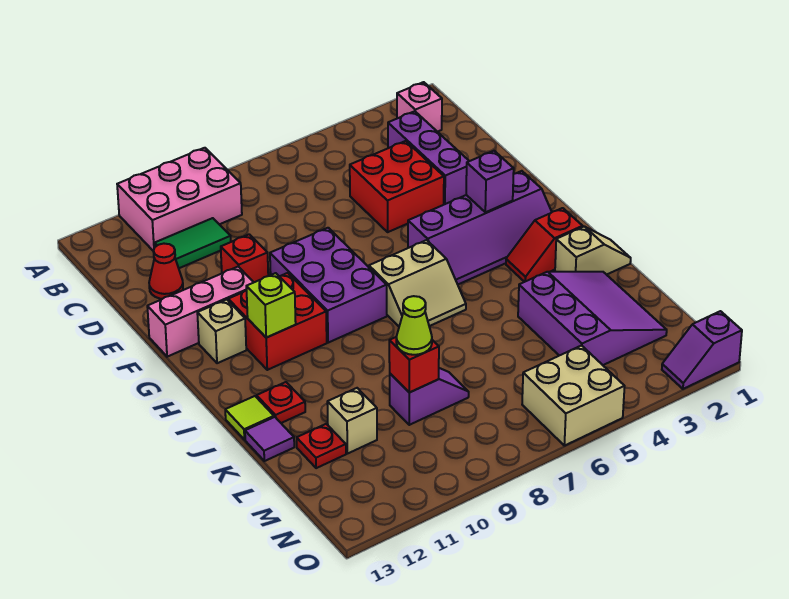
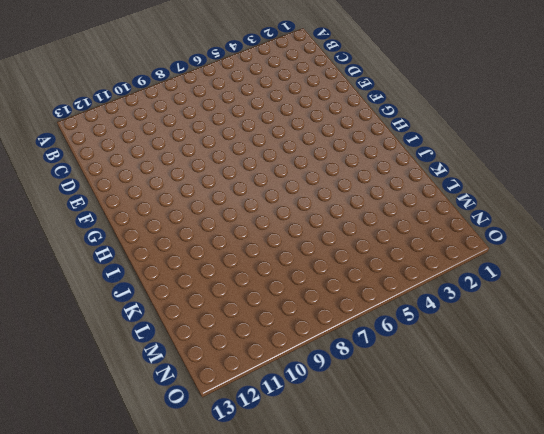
none -> pink brick A9:B11 level 1
none -> pink brick B2 level 1
none -> purple brick C3:E3 level 1

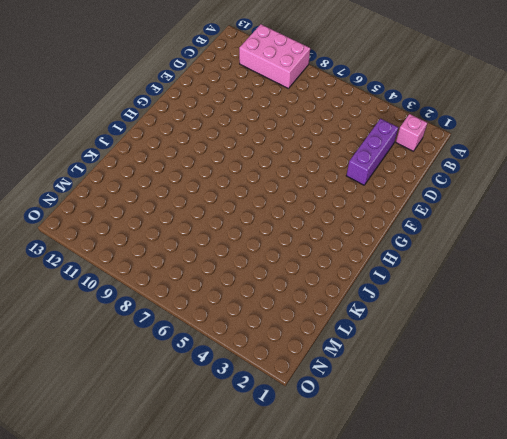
none -> green tile C10:C11 level 1
none -> red brick D4:E5 level 1
none -> red cone D12 level 1

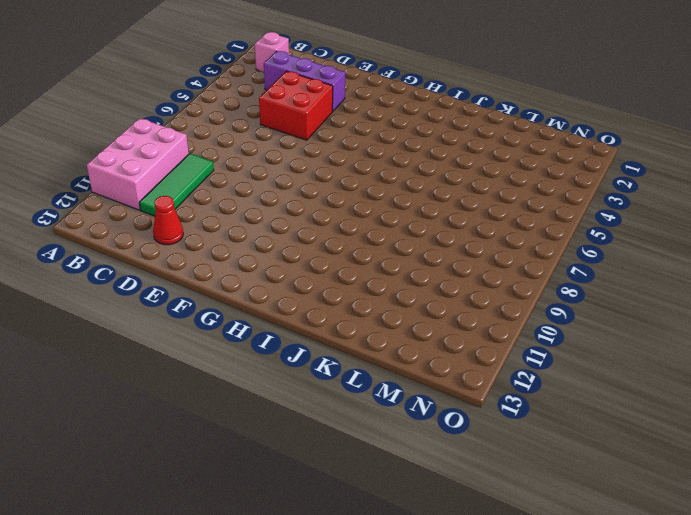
green tile C9:C11 level 1 -> green tile C10:C11 level 1
none -> red brick E10 level 1
none -> purple brick F8:H9 level 1
none -> pink brick F11:F13 level 1

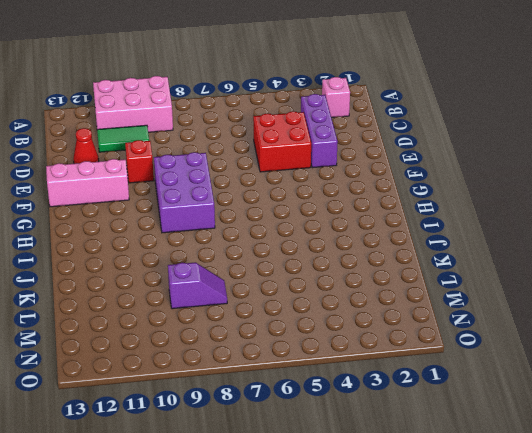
none -> purple slope G2:H5 level 1 top G
none -> red brick G10:H11 level 1
none -> tan brick G12 level 1

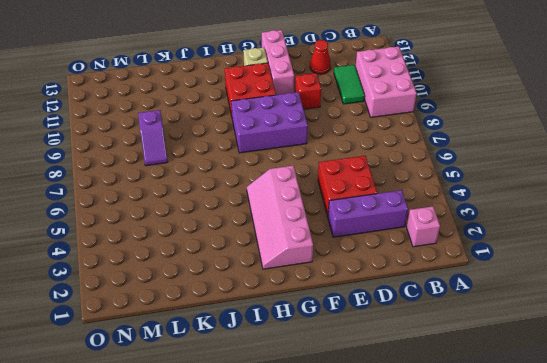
pink slope G2:H5 level 1 top G -> purple slope G2:H5 level 1 top G
none -> tan slope H6:I7 level 1 top H
none -> red slope I2:I3 level 1 top 2
none -> tan slope J1:J2 level 1 top 2

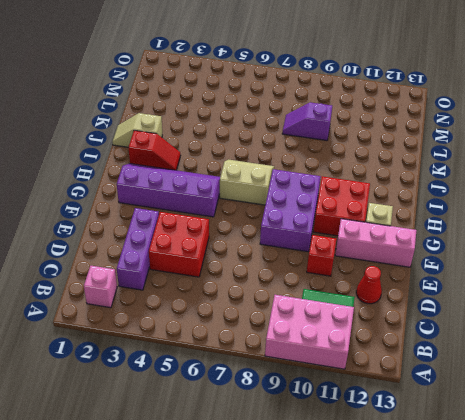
none -> red plate J12 level 1
none -> lime tile J13 level 1
none -> purple slope K2:M4 level 1 top 4

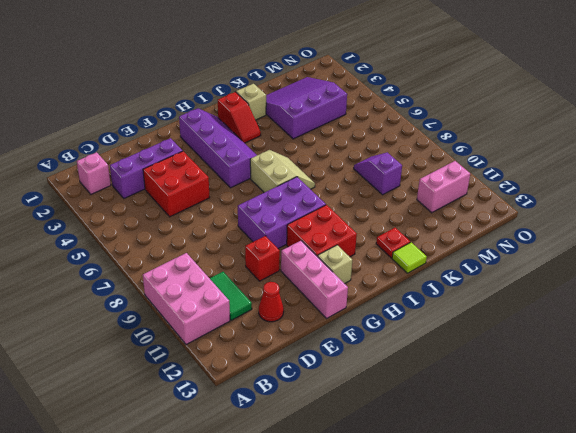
pink brick M11:N11 level 1 -> none
none -> purple tile K13 level 1
none -> tan brick L11 level 1
none -> red plate L12 level 1

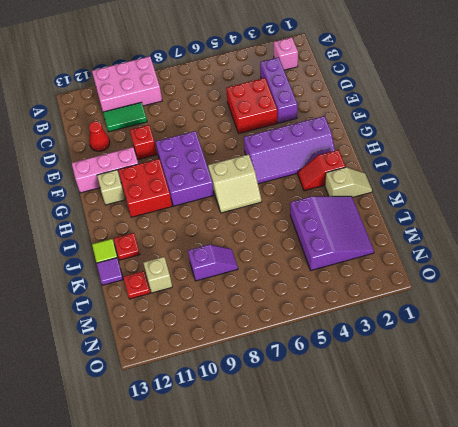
none -> tan brick N5:O6 level 1
none -> purple slope O1:O2 level 1 top 1
none -> purple brick G3 level 2

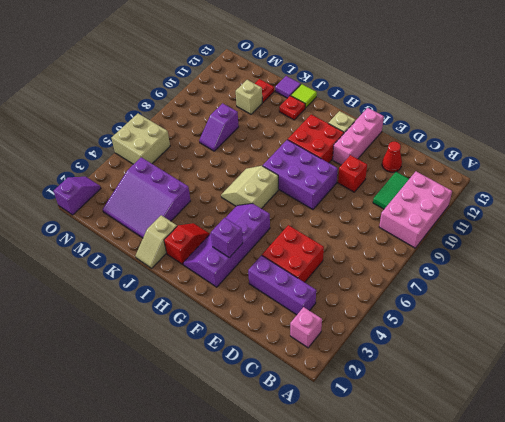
none -> lime brick H11 level 2
none -> red brick L9 level 2
none -> lime cone L9 level 3

